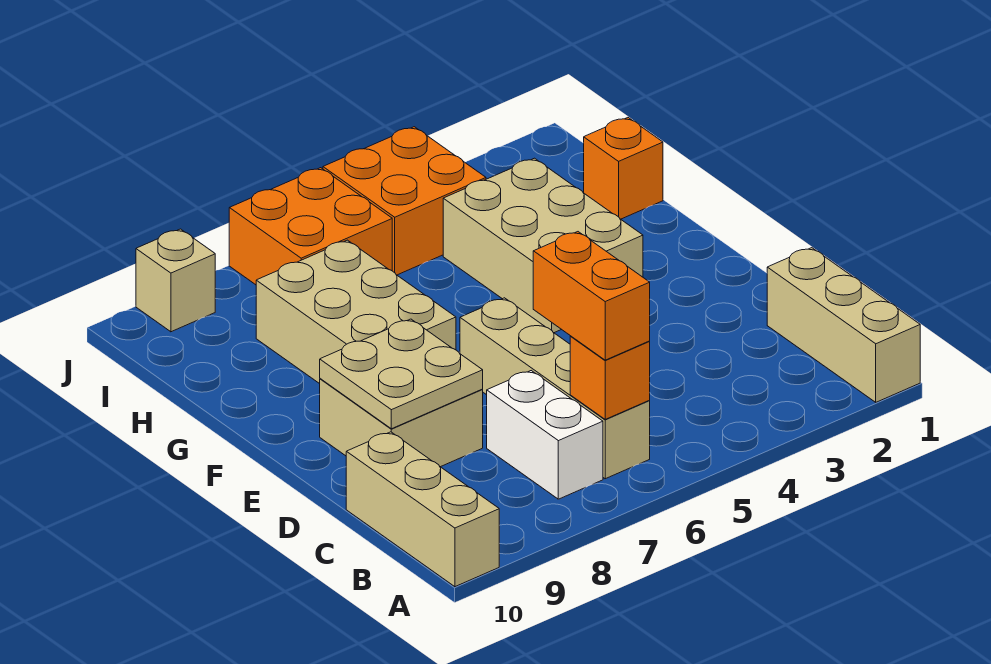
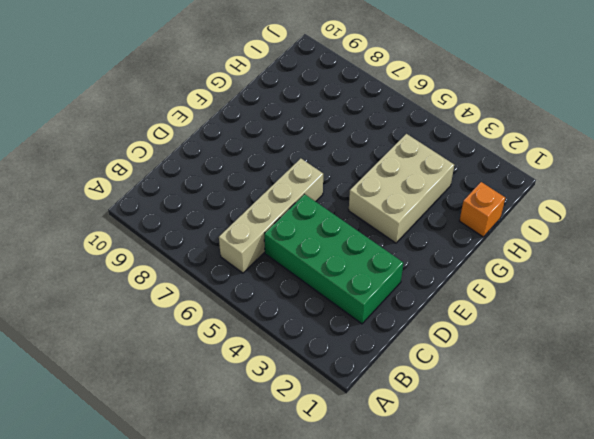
green brick C2:D5 level 1 -> none
none -> tan brick A1:C1 level 1
none -> tan brick A10:C10 level 1
none -> white brick B7:C7 level 1

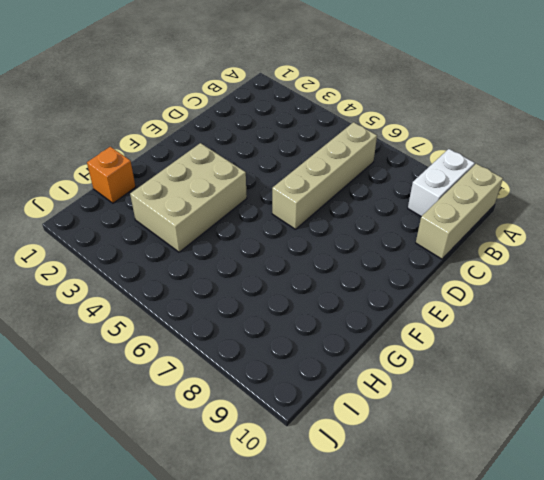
white brick A9:B9 level 1 -> white brick B7:C7 level 1
none -> tan brick A1:C1 level 1
none -> tan brick D8:E9 level 1
none -> tan brick F7:H8 level 1

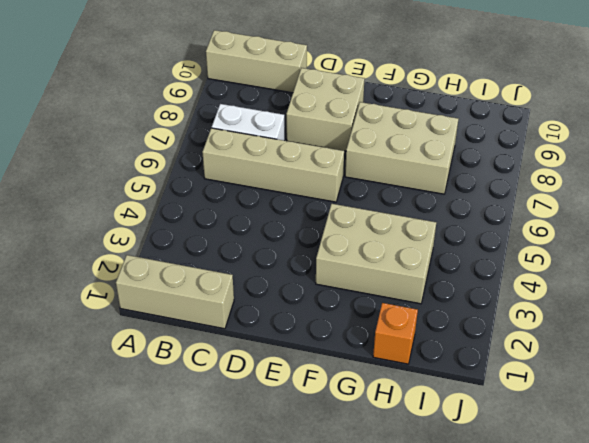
none -> orange brick I4:J5 level 1
none -> orange brick I6:J7 level 1
none -> tan brick J9 level 1

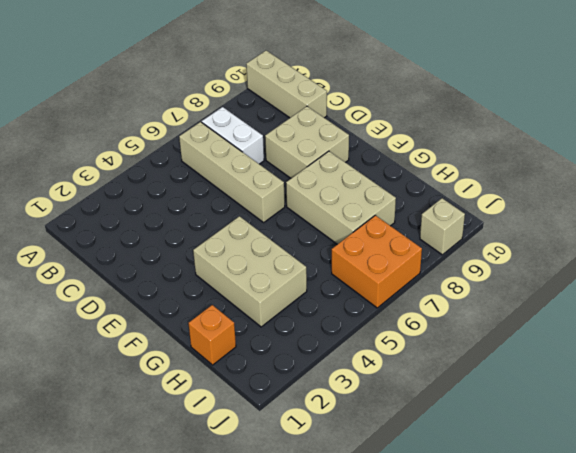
none -> tan brick A1:C1 level 1
none -> orange brick I4:J5 level 1
none -> orange brick B6 level 2

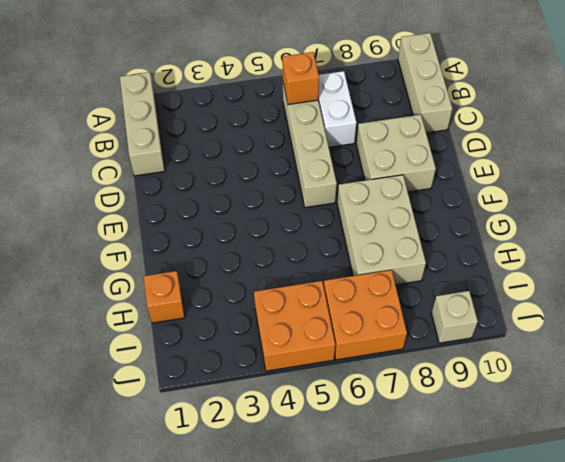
none -> tan brick F3:H4 level 1
none -> tan plate D8:E9 level 2
none -> orange brick B6:C6 level 3

